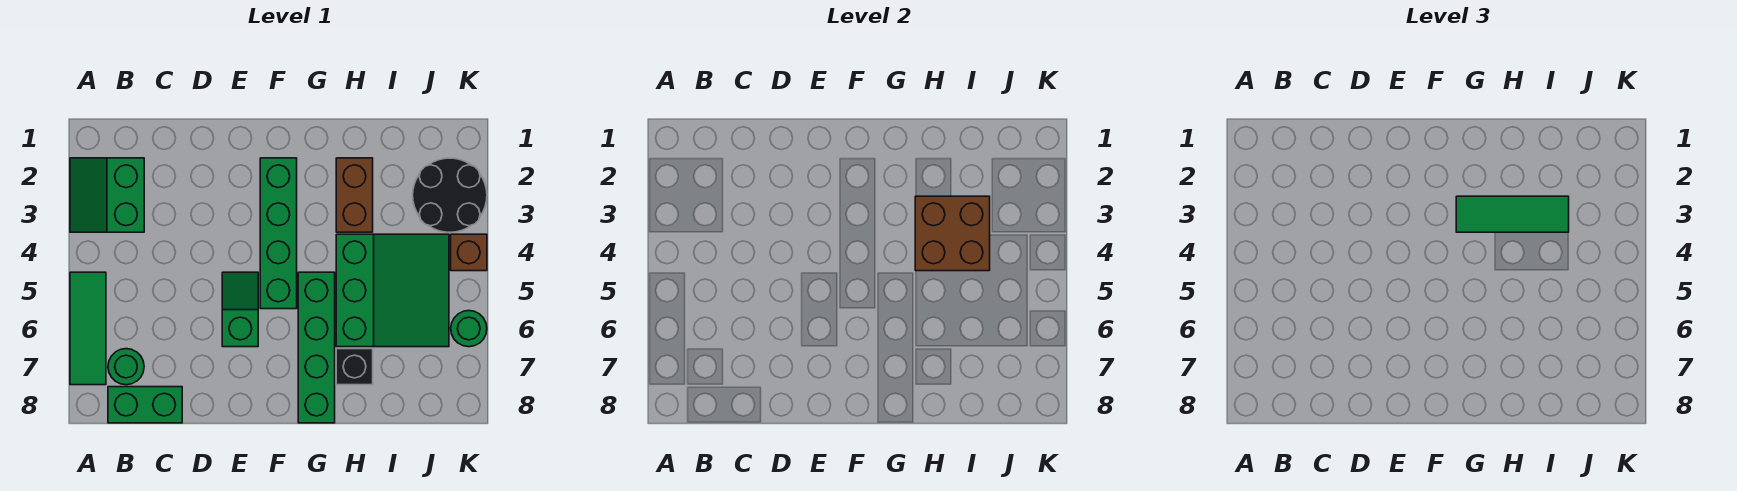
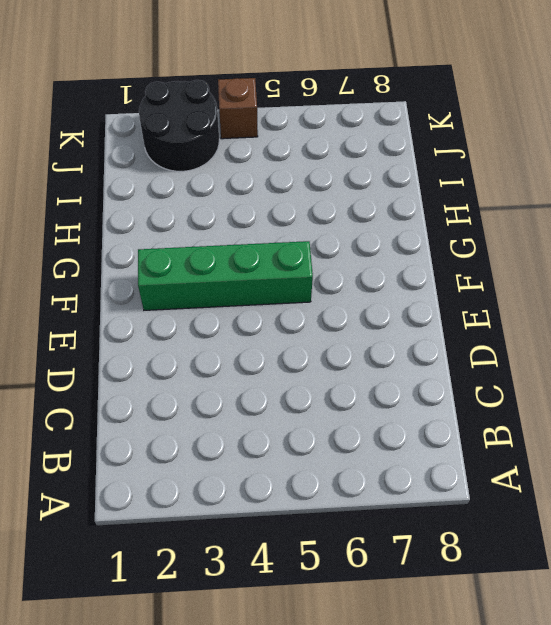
none -> green slope A2:B3 level 1 top B
none -> green tile A5:A7 level 1
none -> green round brick B7 level 1

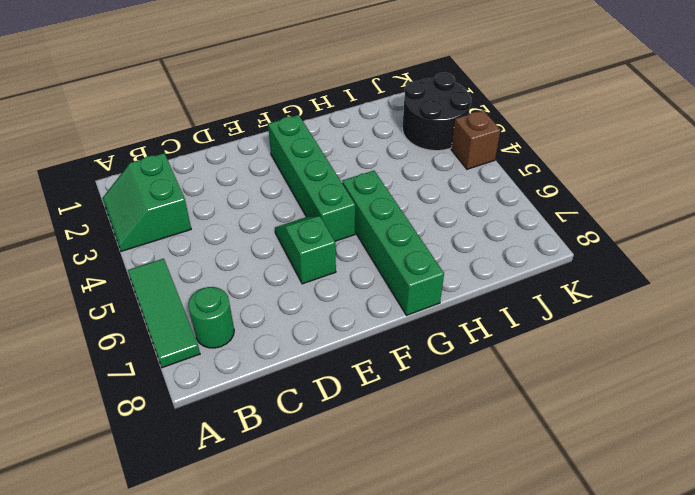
none -> green brick B8:C8 level 1
none -> brown brick H2:H3 level 1
none -> green slope H4:J6 level 1 top H

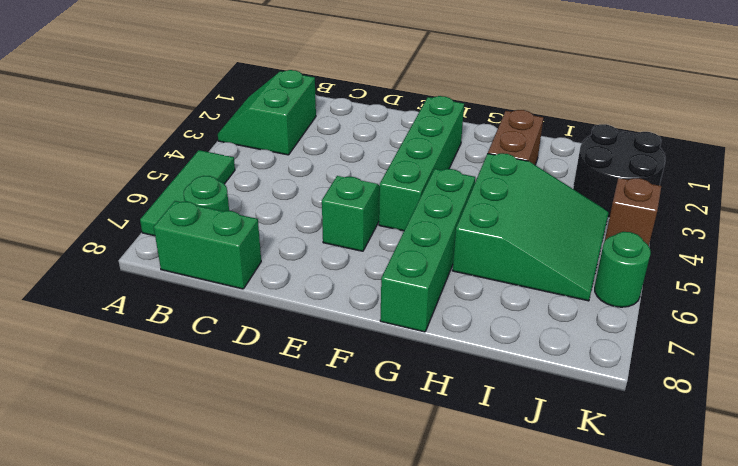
none -> black brick H7 level 1
none -> brown brick H3:I4 level 2
none -> green tile G3:I3 level 3

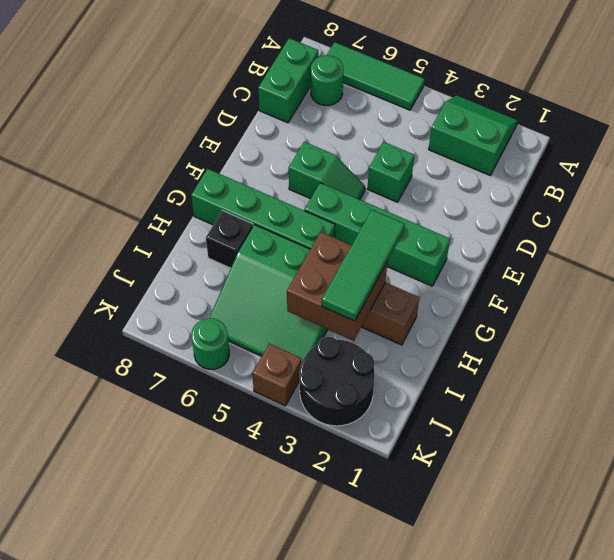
green brick D4 level 1 -> none

